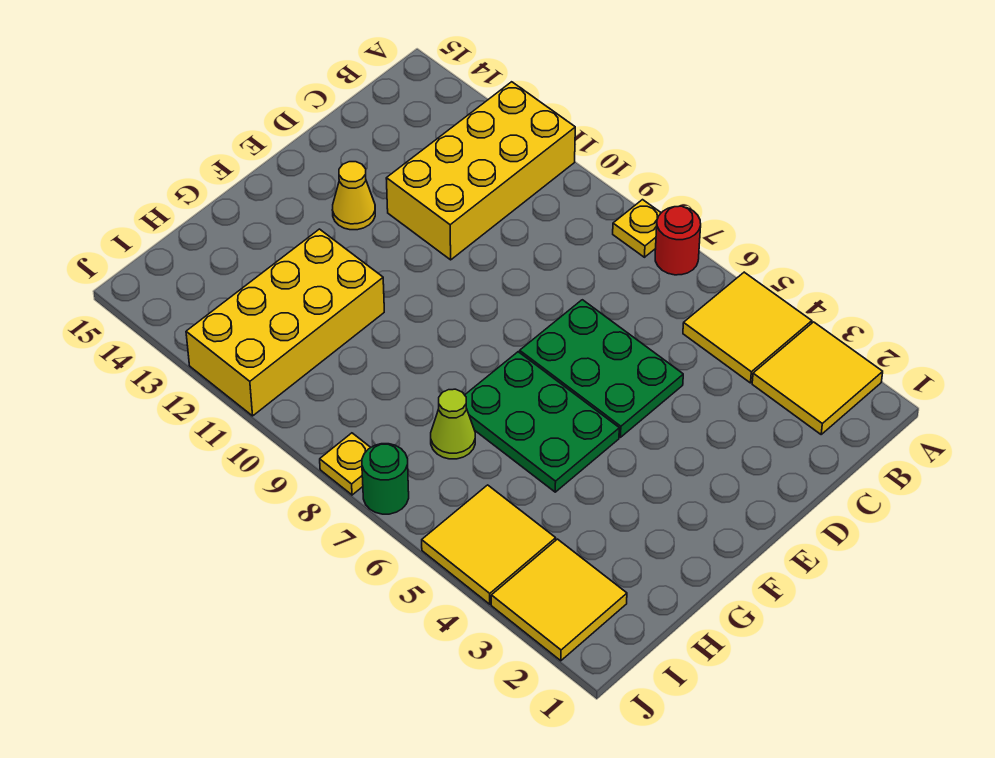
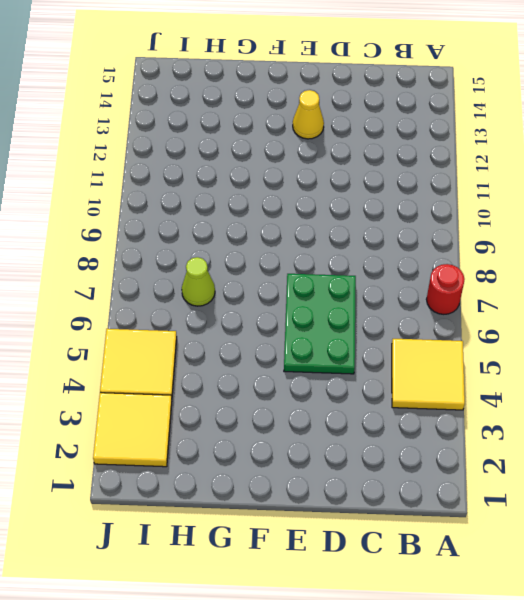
none -> yellow tile A2:B3 level 1
none -> yellow plate A8 level 1
none -> yellow brick A11:D12 level 1

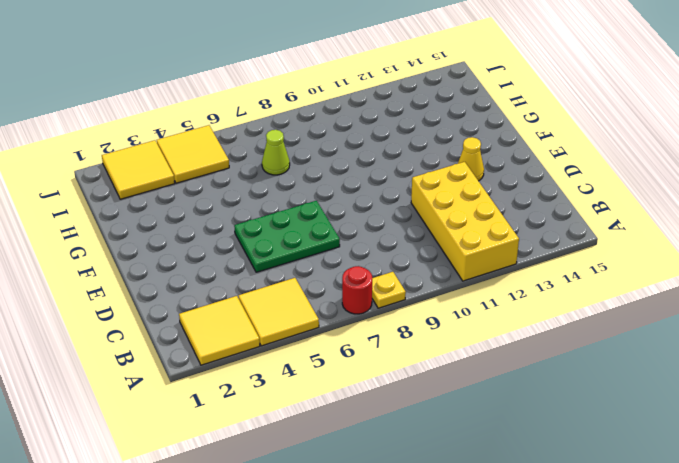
none -> green plate F5:G7 level 1
none -> yellow brick G11:J12 level 1
none -> green round brick J7 level 1

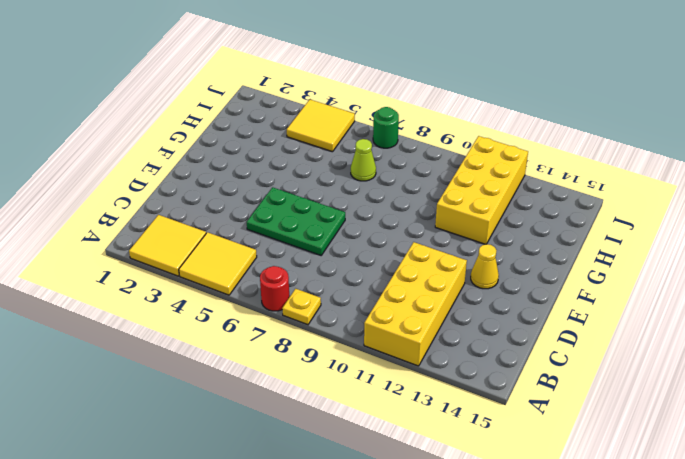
none -> green plate F5:G7 level 1
none -> yellow tile I2:J3 level 1
none -> yellow plate J8 level 1

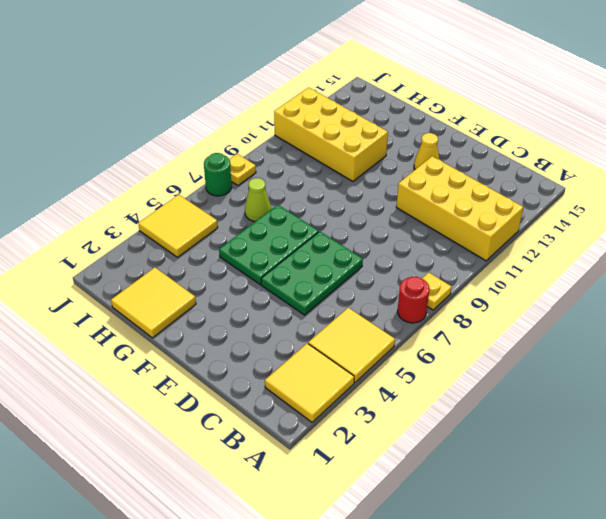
yellow tile G1:H2 level 1 -> yellow tile I2:J3 level 1

